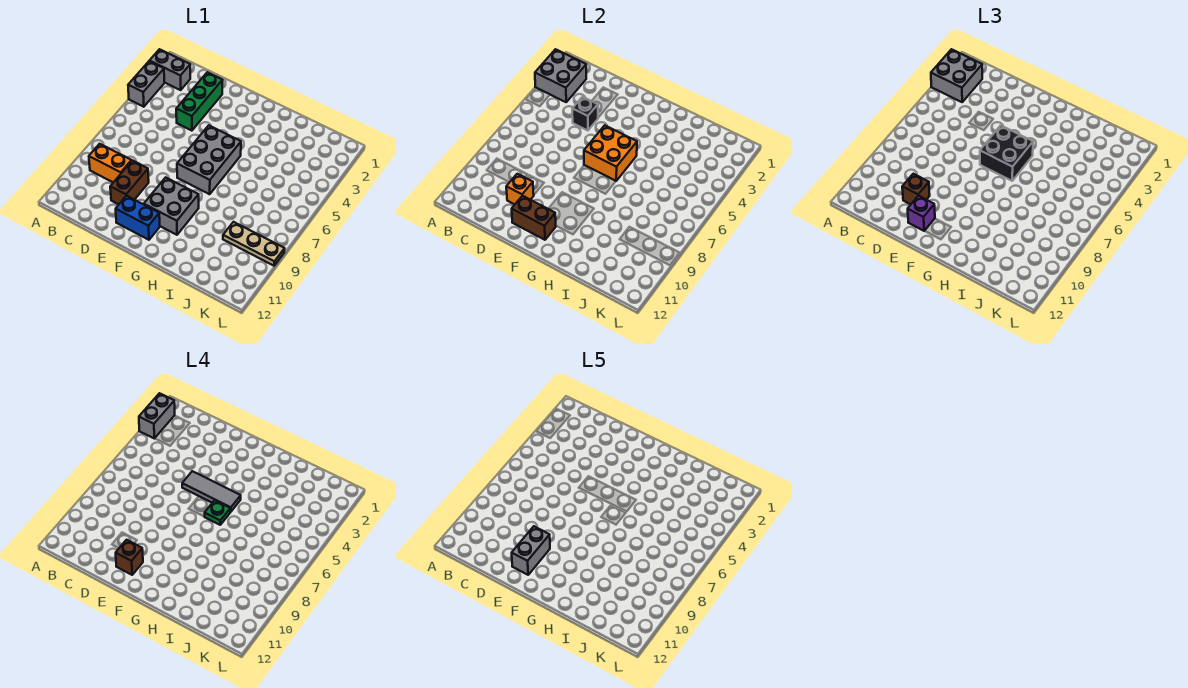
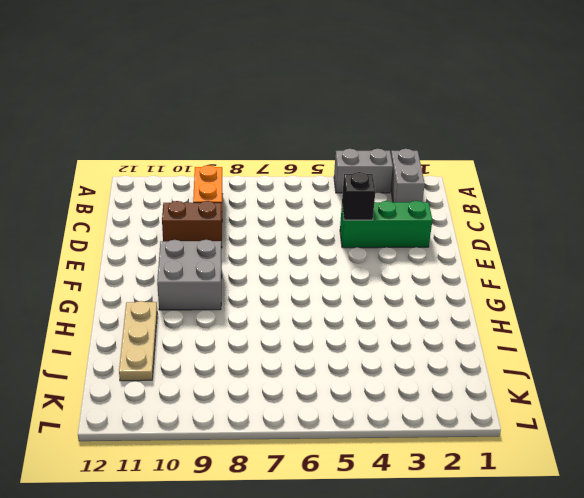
tan plate H11:J11 level 1 -> tan plate J9:L9 level 1
none -> blue brick E11:F11 level 1
none -> grey brick F5:G7 level 1
none -> grey brick A2:B3 level 2

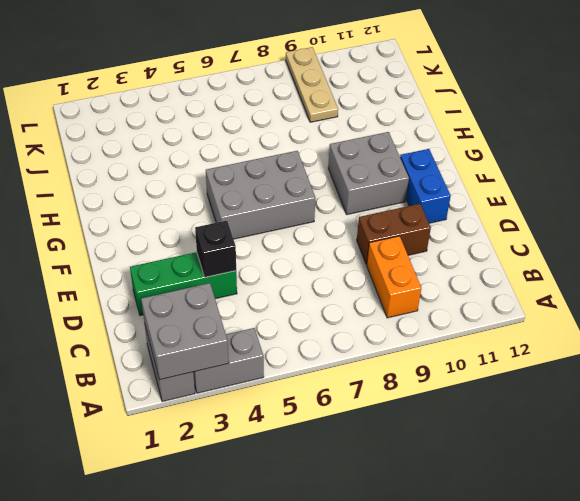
none -> orange brick D10 level 2
none -> brown brick E11:F11 level 2
none -> orange brick F5:G6 level 2

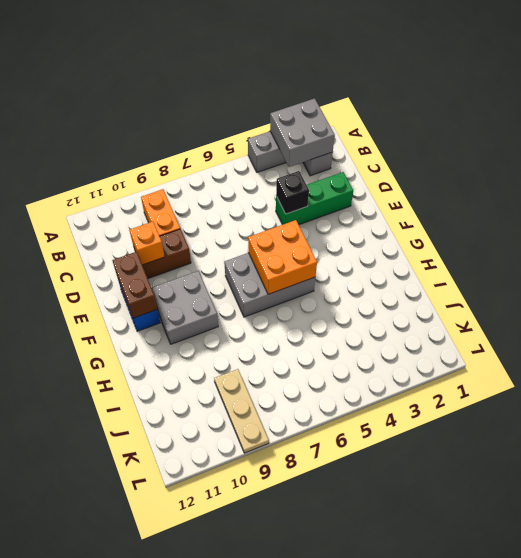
none -> grey brick A2:B3 level 3
none -> brown brick D10 level 3
none -> purple brick E11 level 3

